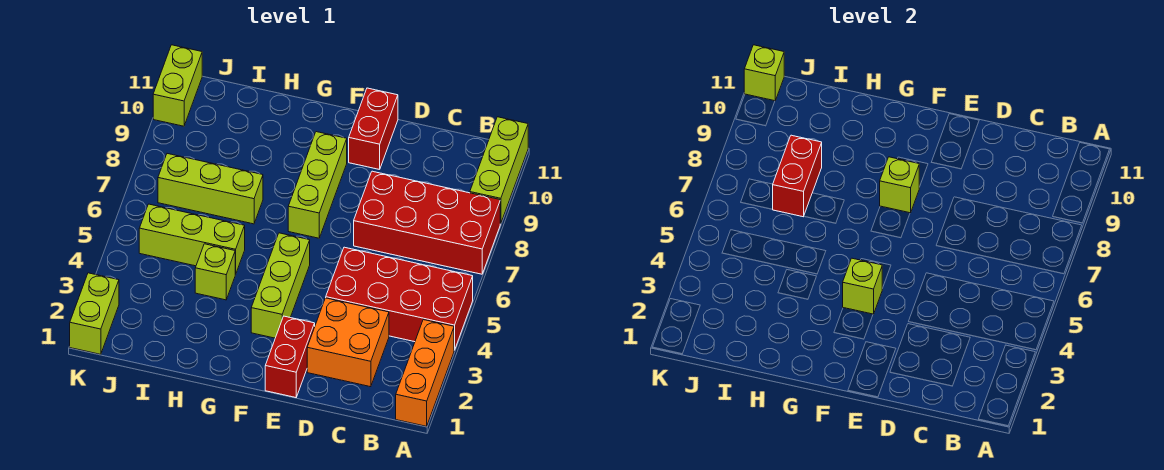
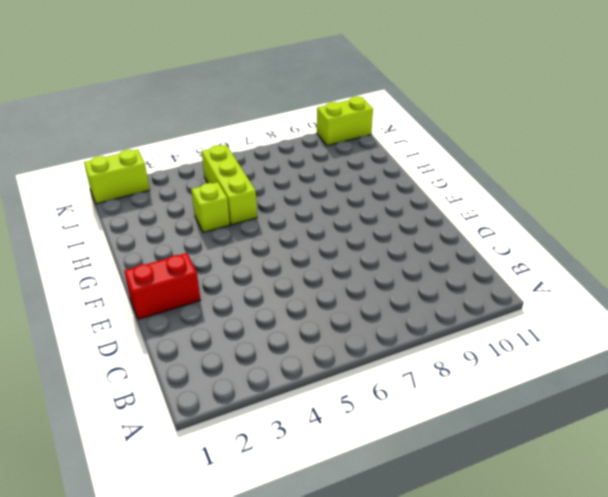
none -> orange brick A1:A3 level 1
none -> red brick A4:D5 level 1
none -> red brick A7:D8 level 1

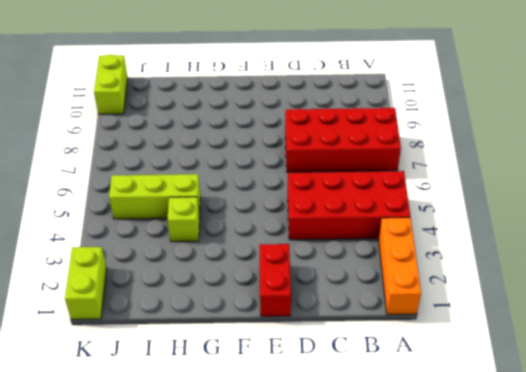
none -> lime brick A9:A11 level 1
none -> orange brick C2:D3 level 1
none -> red brick E10:E11 level 1

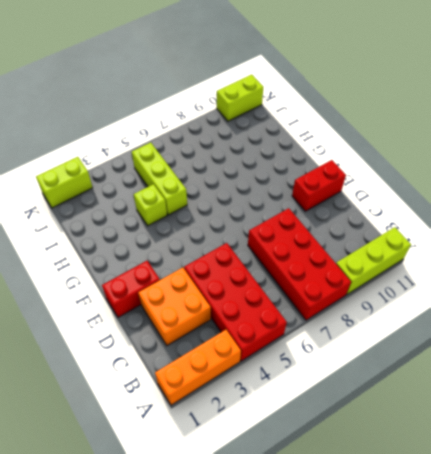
none -> lime brick F3:F5 level 1
none -> lime brick F7:F9 level 1
none -> lime brick H7:J7 level 1

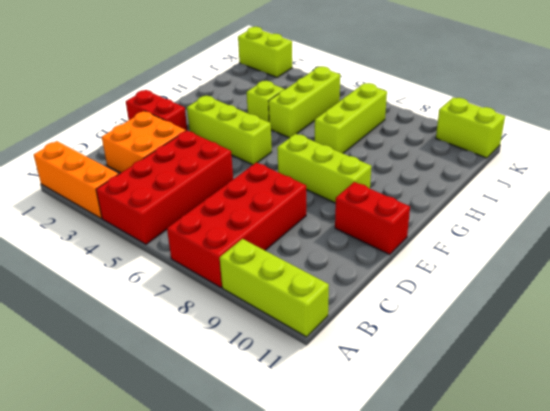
none -> lime brick F4 level 2
none -> lime brick F8 level 2
none -> red brick I7:I8 level 2

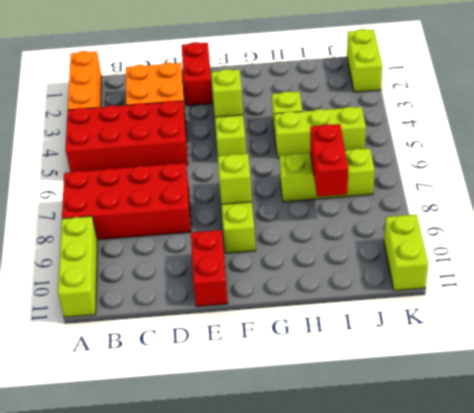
none -> lime brick K11 level 2

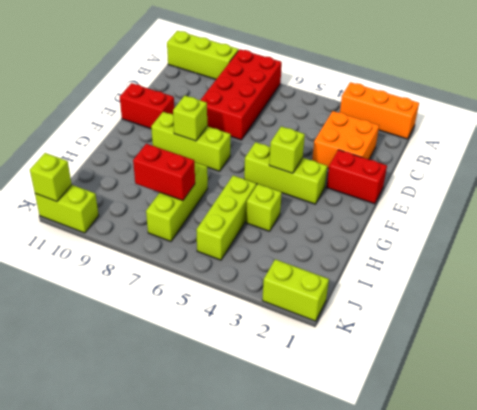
none -> red brick A4:D5 level 1

